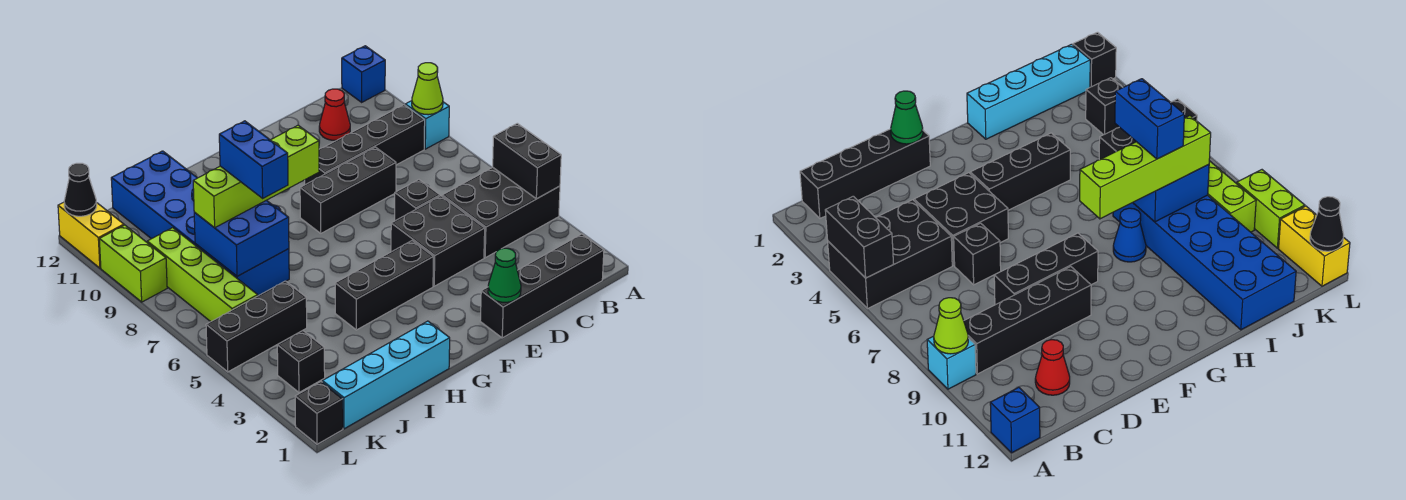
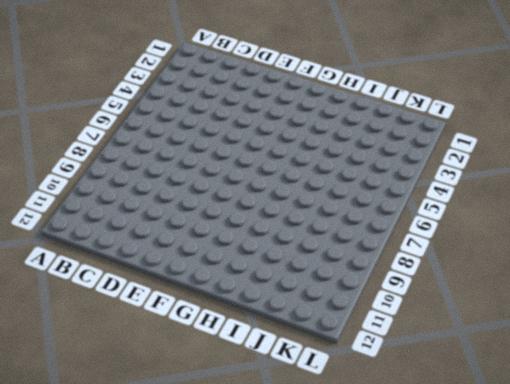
none -> black brick A4:C5 level 1
none -> cyan brick A9 level 1
none -> blue brick A12 level 1

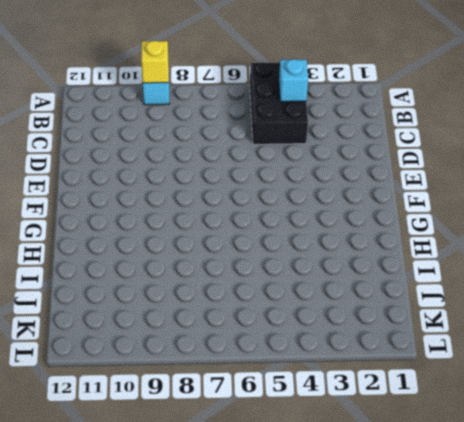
yellow brick A9 level 2 -> lime cone A9 level 2
cyan brick B4 level 2 -> none
none -> blue brick A12 level 1
none -> black brick B1:E1 level 1
none -> black brick B9:E9 level 1

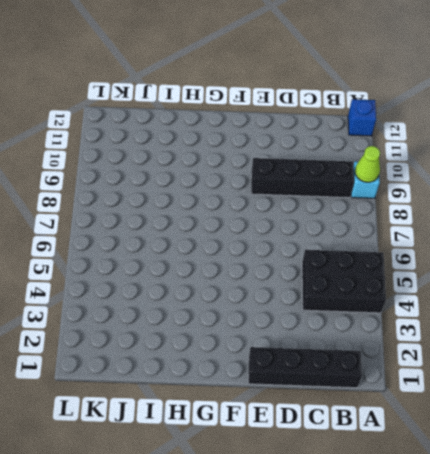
none -> red cone C11 level 1
none -> black brick D4:E5 level 1
none -> black brick D6 level 1

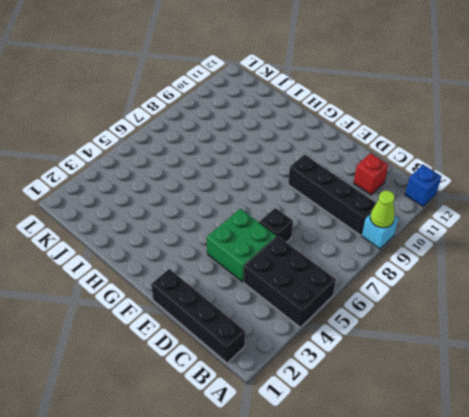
red brick C11 level 1 -> red cone C11 level 1
green brick D4:E5 level 1 -> black brick D4:E5 level 1
none -> black brick D8:F8 level 1
none -> black brick F4:H4 level 1
none -> cyan brick H1:K1 level 1

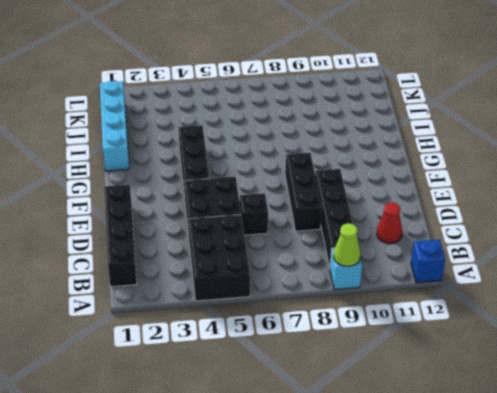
none -> blue cone H8 level 1
none -> blue brick I7:J12 level 1
none -> black brick J5:L5 level 1

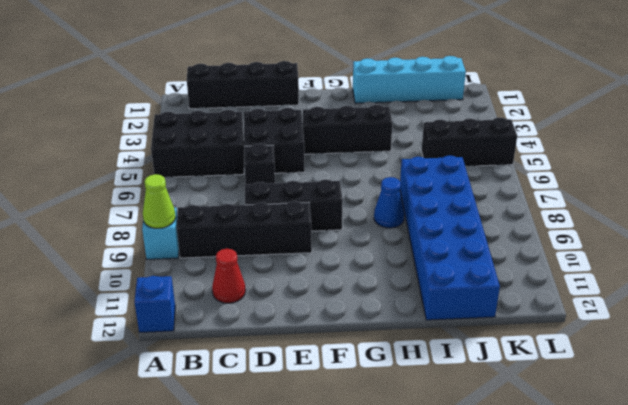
none -> black brick K3 level 1
none -> lime brick K6:K9 level 1
none -> black brick L1 level 1

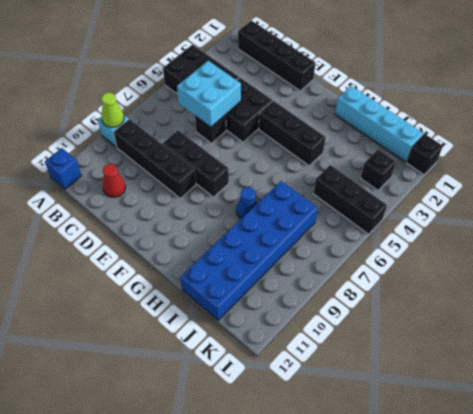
cyan brick C5:D6 level 2 -> none
none -> lime brick K6:K9 level 1
none -> lime brick L9:L10 level 1
none -> yellow brick L11:L12 level 1

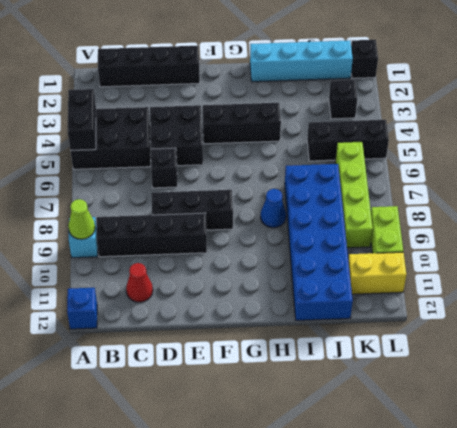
yellow brick K11:L11 level 1 -> yellow brick L11:L12 level 1
none -> green cone E1 level 2
none -> blue brick I7:J8 level 2
none -> black cone L12 level 2

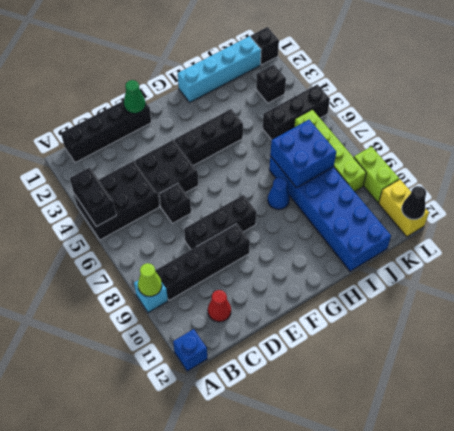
none -> lime brick G8:J8 level 3
none -> blue brick I7:I8 level 4

